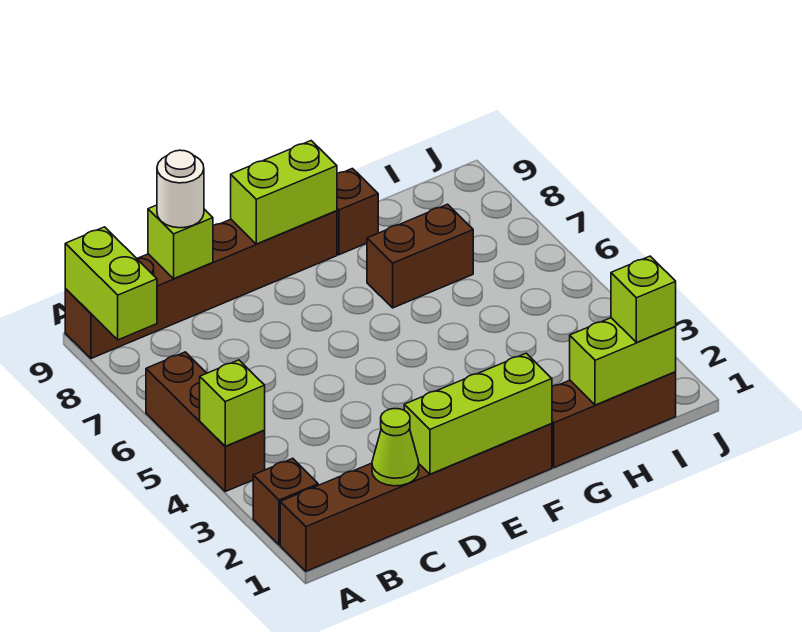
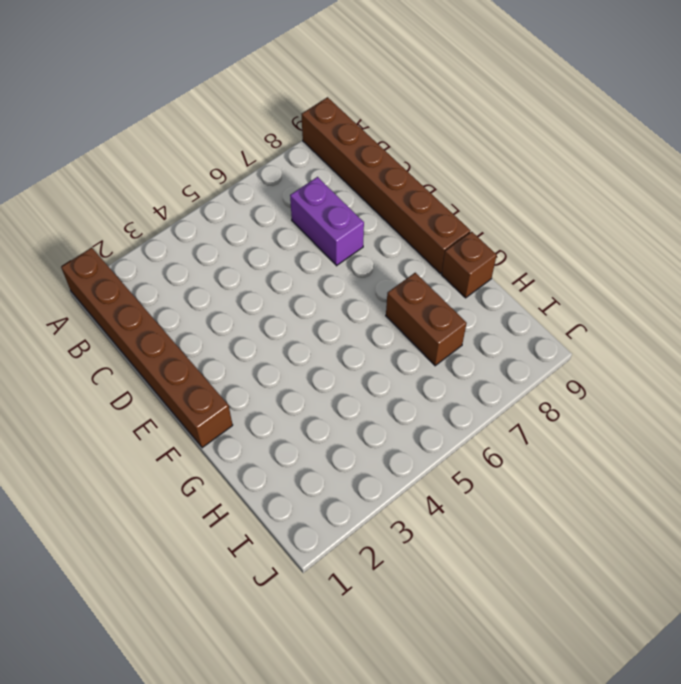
purple brick C7:D7 level 1 -> none
none -> brown brick A2 level 1
none -> brown brick A4:A6 level 1
none -> brown brick G1:I1 level 1

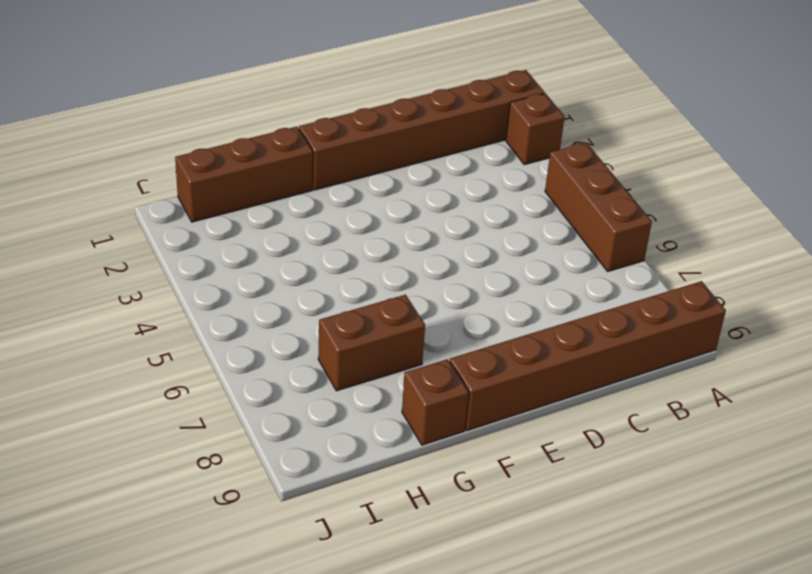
none -> lime brick A4 level 2
none -> lime brick A8:A9 level 2
none -> lime cone C1 level 2

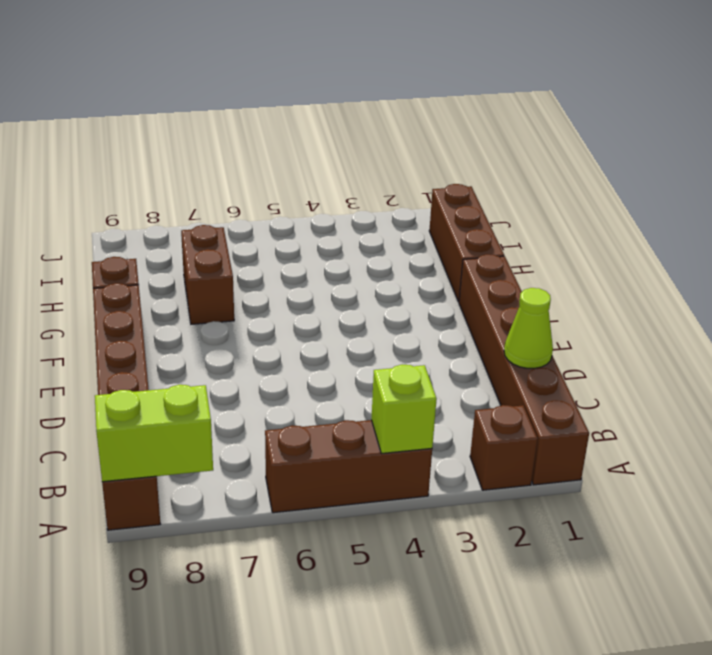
none -> lime brick C9 level 2
none -> lime brick D1:F1 level 2
none -> lime brick E9:F9 level 2

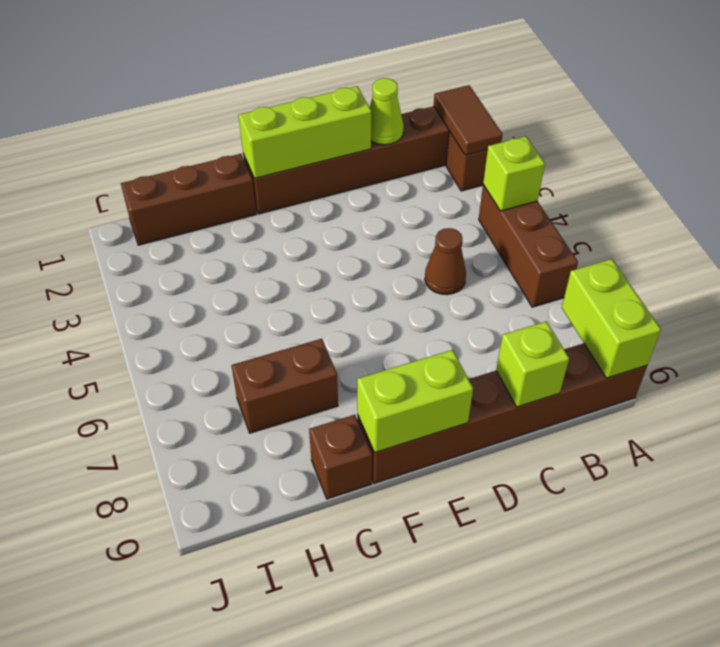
brown tile A1:A2 level 2 -> none
brown cone C5 level 1 -> none
none -> lime brick H1:I1 level 2
none -> white round brick C9 level 3
none -> lime brick I1 level 3

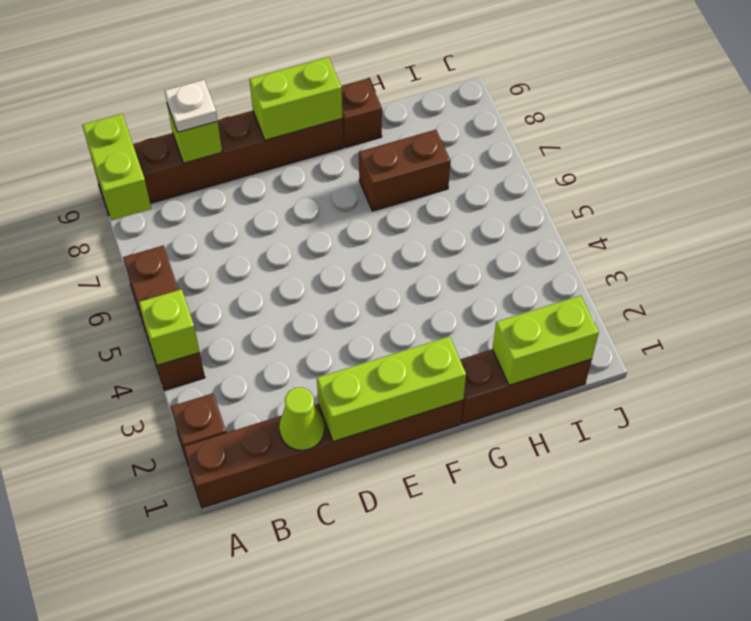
white plate C9 level 3 -> white round brick C9 level 3
none -> lime brick I1 level 3

